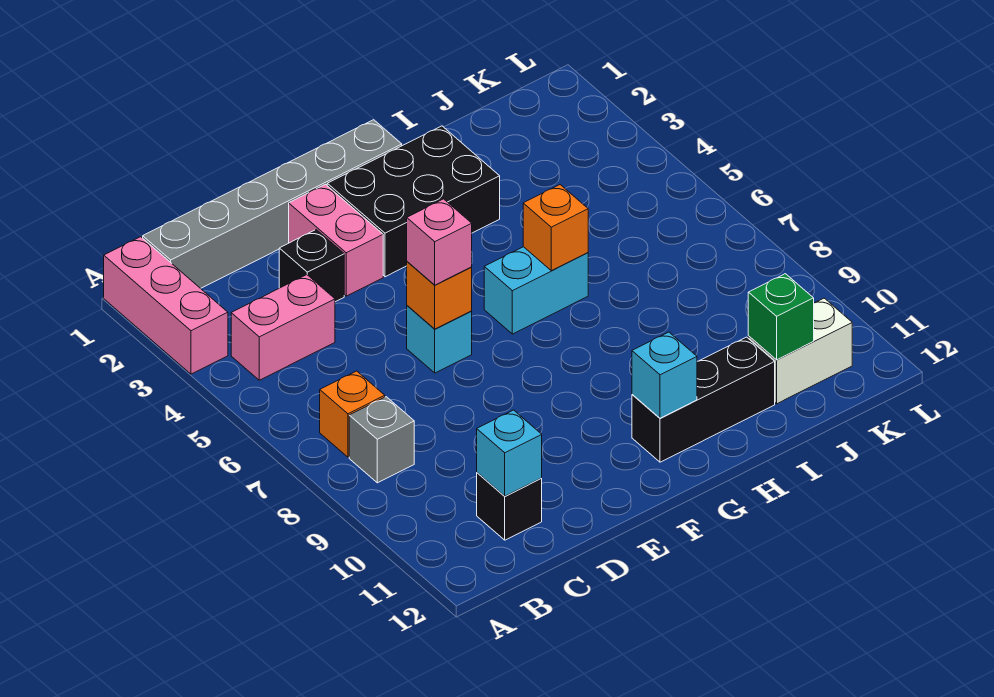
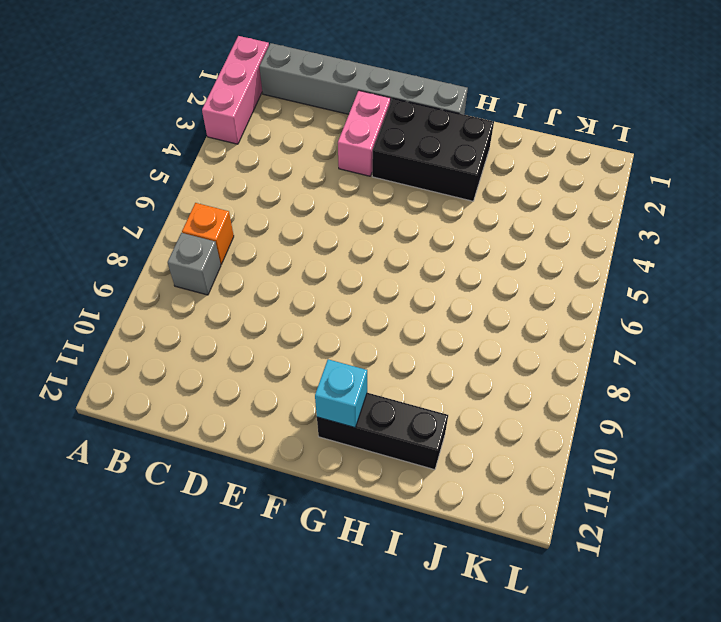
none -> pink brick B4:C4 level 1
none -> black brick C11 level 1
none -> black brick D3 level 1

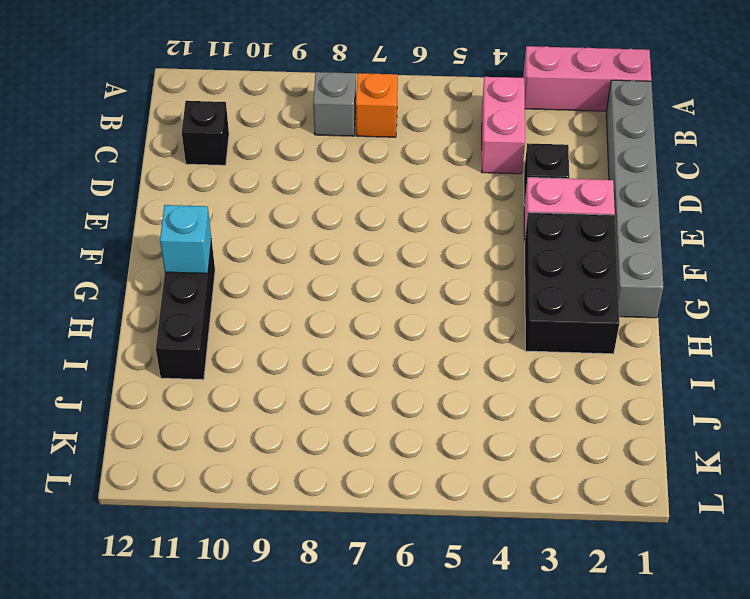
none -> cyan brick E6 level 1
none -> cyan brick G6:H6 level 1
none -> white brick J11:K11 level 1

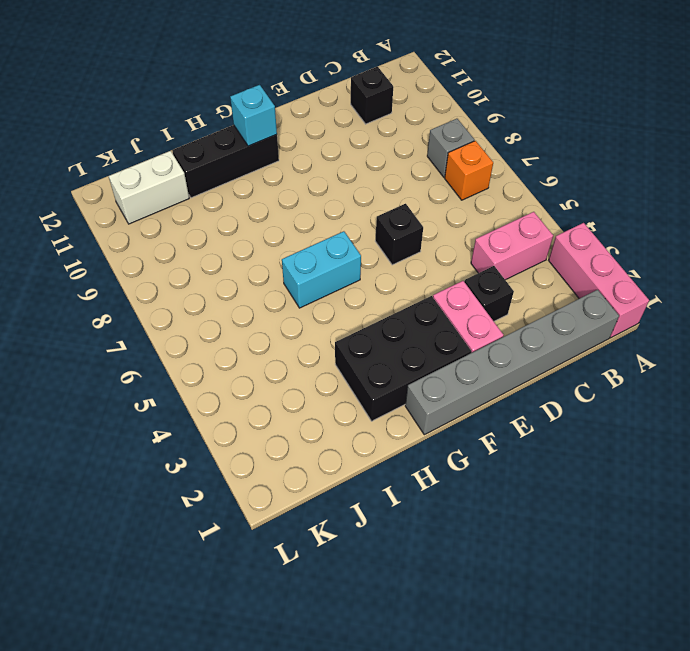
black brick E6 level 1 -> cyan brick E6 level 1
none -> cyan brick C11 level 2
none -> orange brick E6 level 2
none -> orange brick H6 level 2

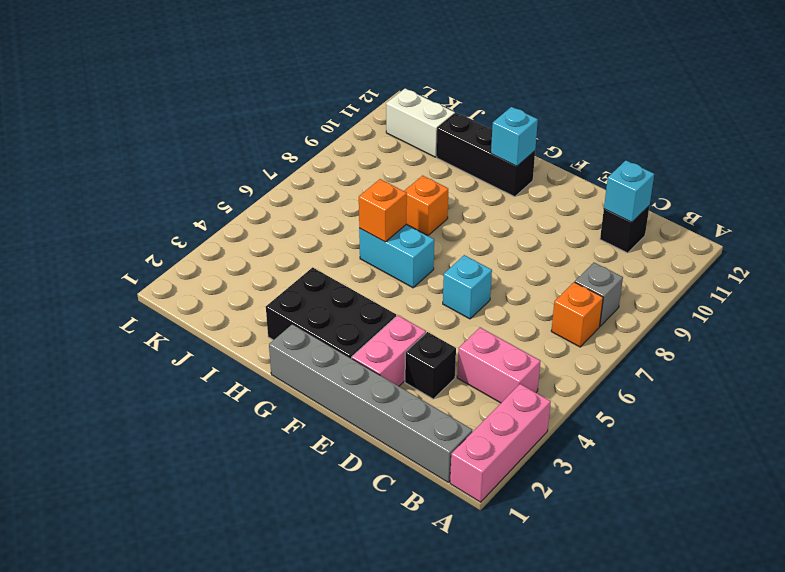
orange brick H8 level 1 -> orange brick E6 level 2
none -> green brick J11 level 2
none -> pink brick E6 level 3

